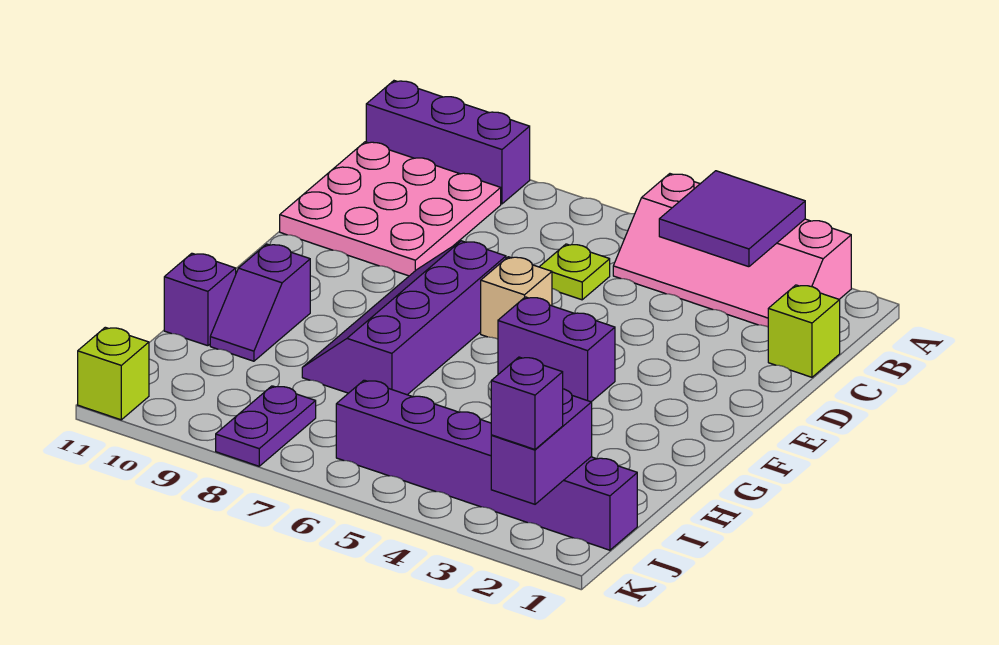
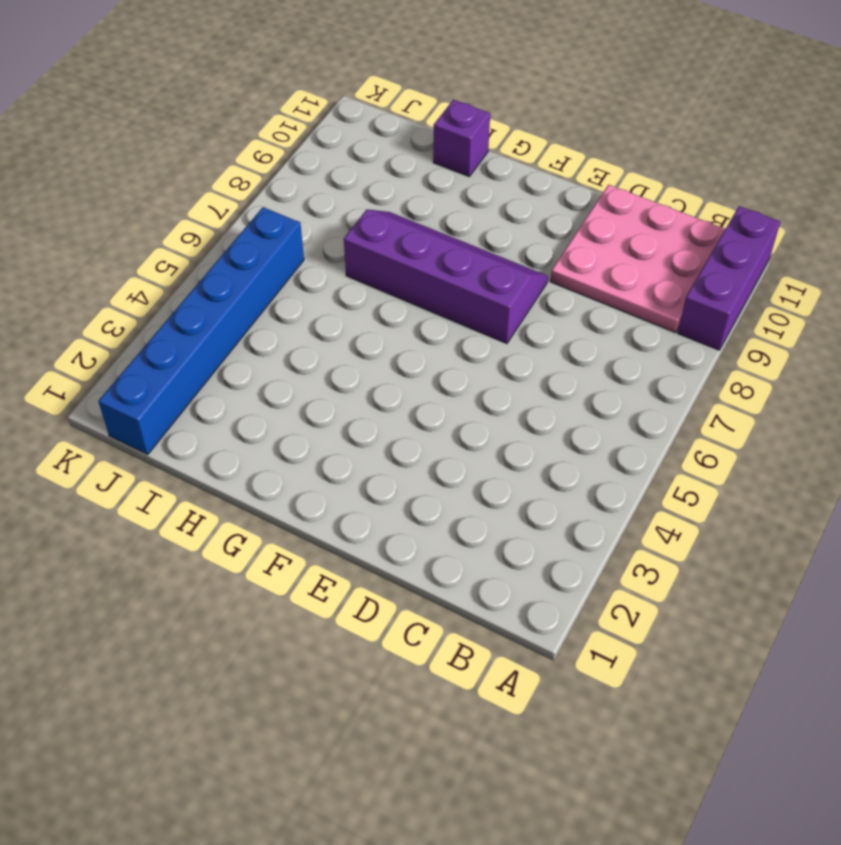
blue brick J1:J6 level 1 -> purple brick J1:J6 level 1
none -> pink slope A2:B5 level 1 top A
none -> lime brick C1 level 1
none -> lime plate C6 level 1

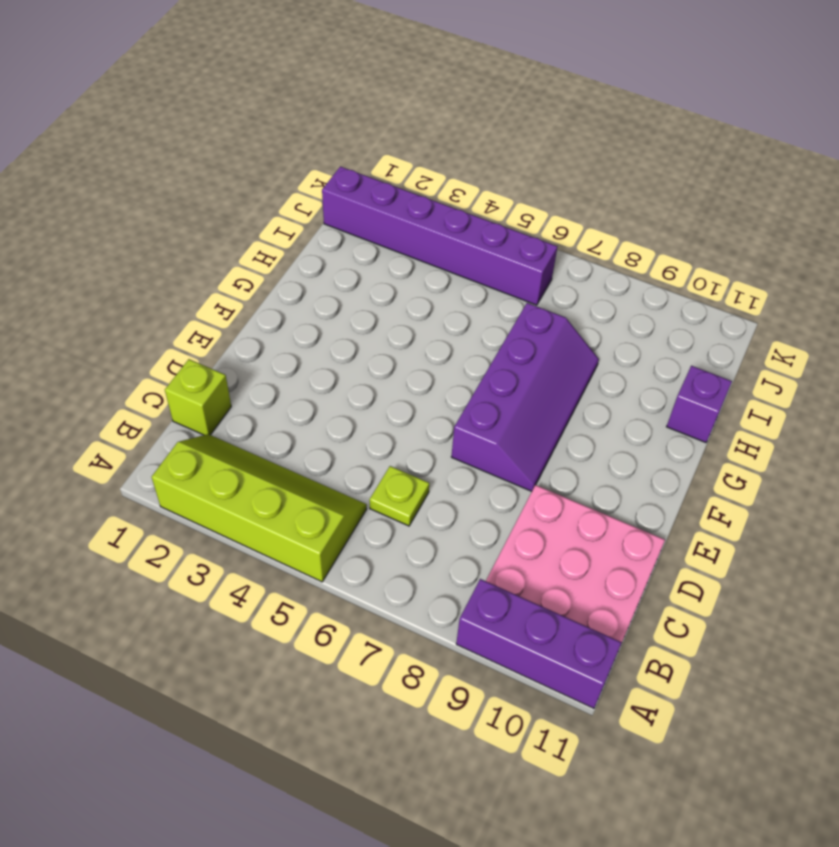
lime slope A2:B5 level 1 top A -> pink slope A2:B5 level 1 top A
none -> tan brick E6 level 1
none -> purple brick F4:F5 level 1
none -> purple slope G10:H10 level 1 top G

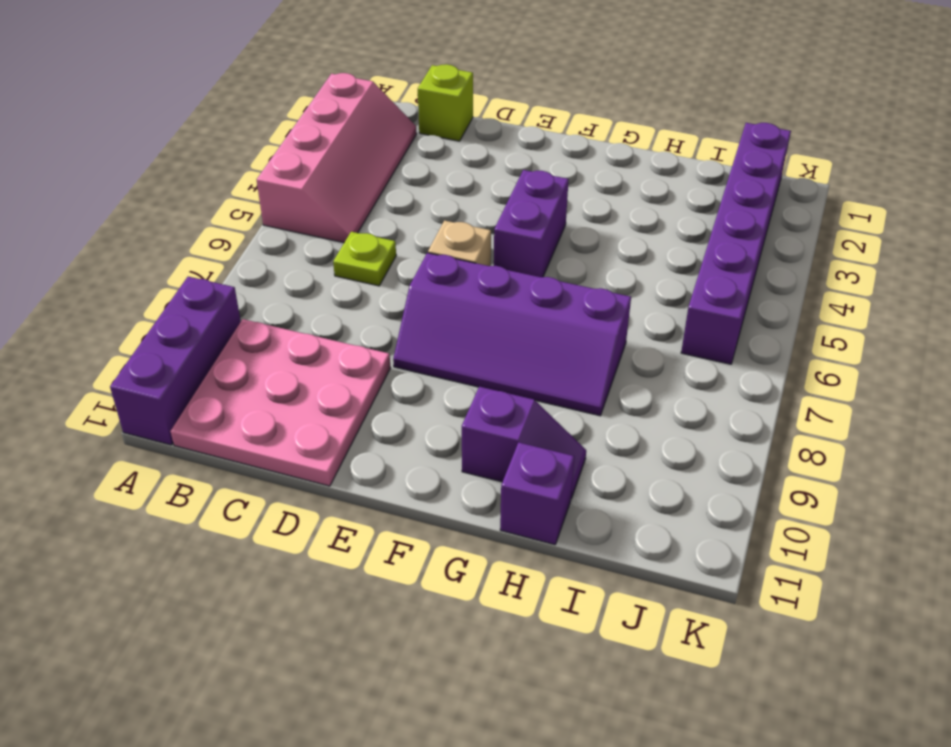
none -> purple plate J8:K8 level 1
none -> lime brick K11 level 1
none -> purple tile A3:B4 level 2

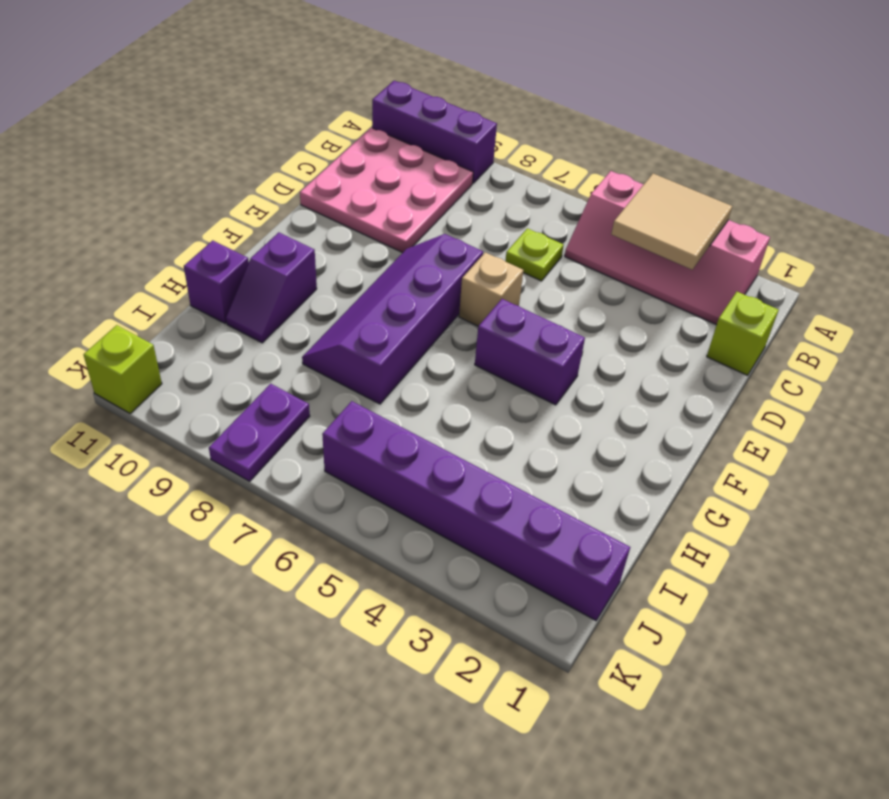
tan tile A3:B4 level 2 -> purple tile A3:B4 level 2
none -> purple brick J2:K2 level 2
none -> purple brick K2 level 3

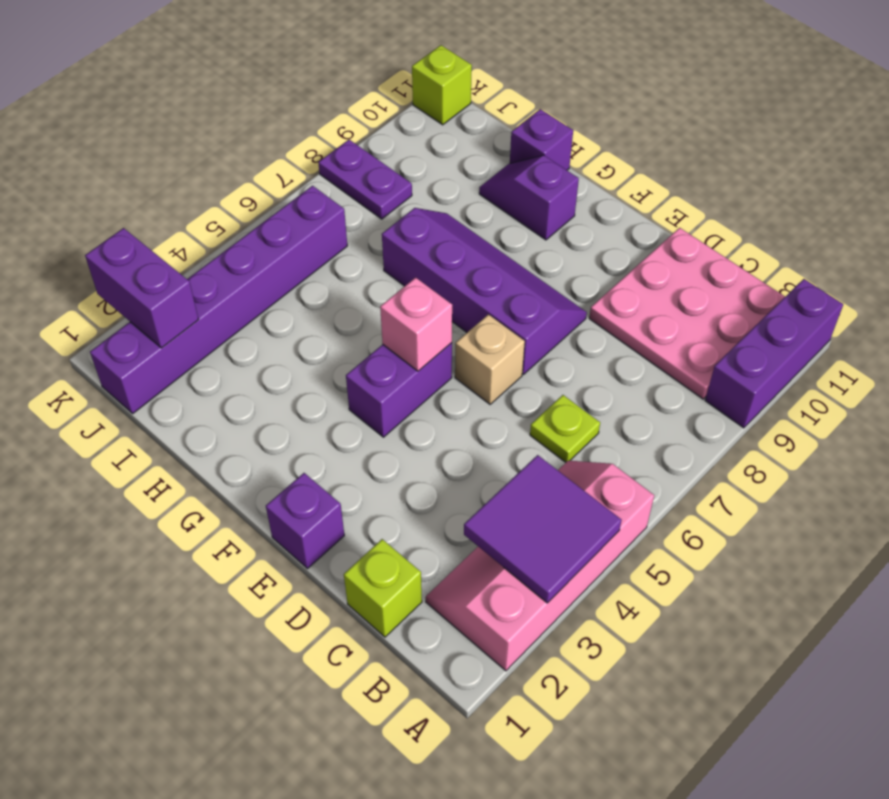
purple brick E1 level 1 -> purple brick K2 level 3
pink brick F5 level 2 -> none

